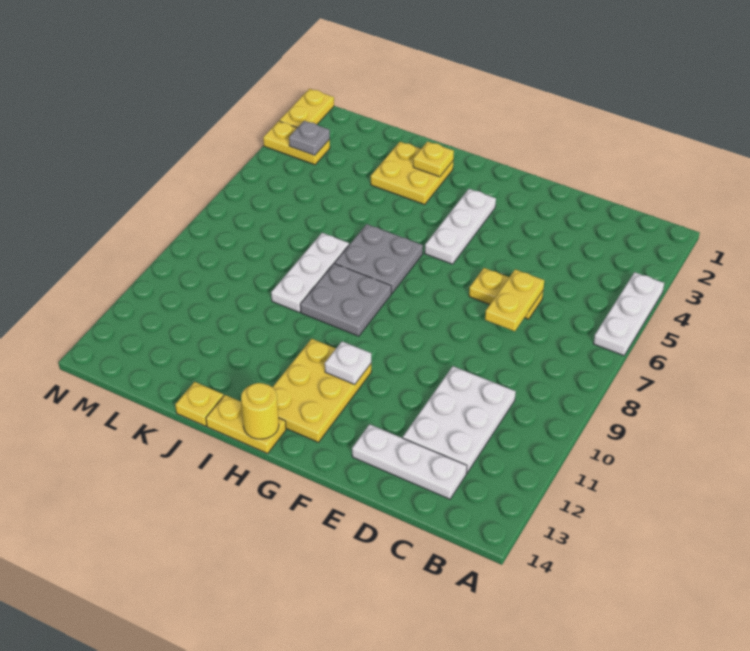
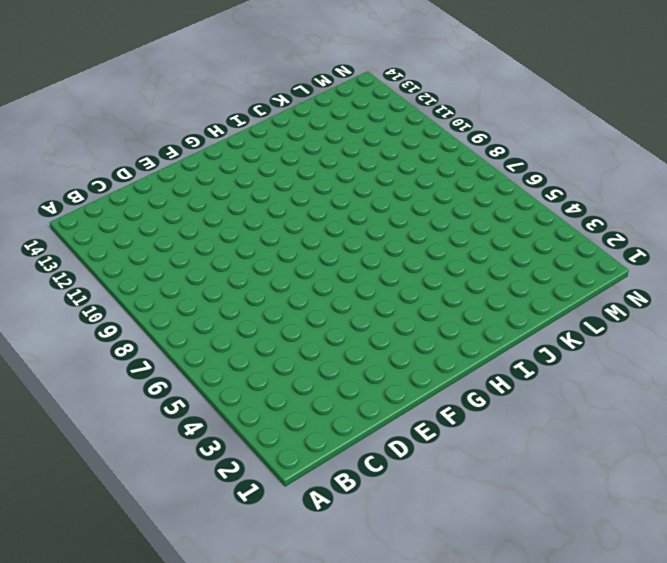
none -> white plate A4:A6 level 1
none -> white plate C10:D12 level 1
none -> white plate C13:E13 level 1

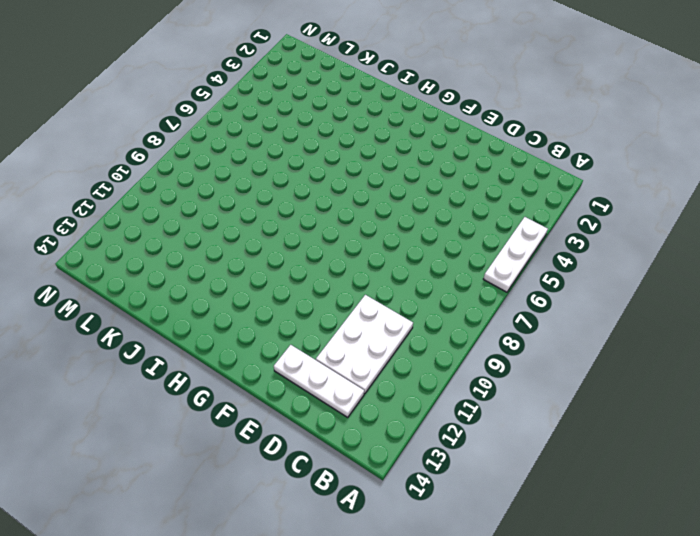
none -> yellow plate D6:E6 level 1
none -> white plate G3:G5 level 1
none -> yellow plate G11:H13 level 1

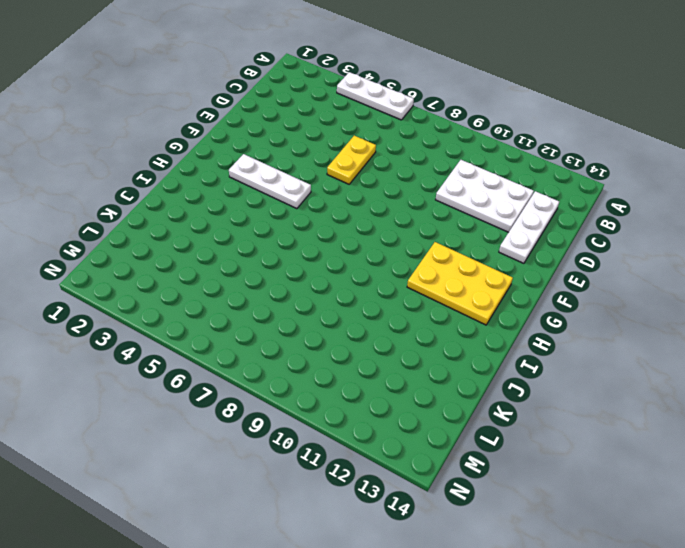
none -> grey plate H6:I7 level 1
none -> grey plate H8:I9 level 1
none -> yellow plate H14:I14 level 1

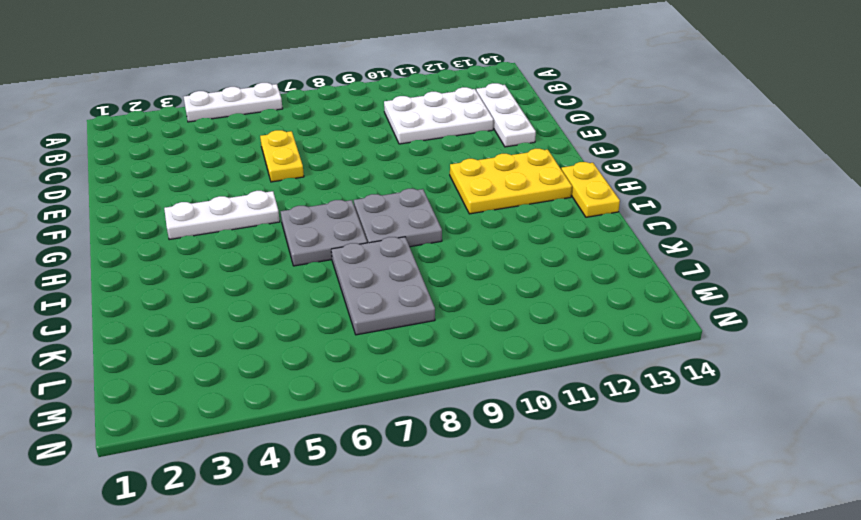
grey plate J7:L8 level 1 -> white plate J7:J9 level 1
none -> yellow plate I2:J3 level 1
none -> yellow plate J14 level 1
none -> yellow plate M3:N3 level 1

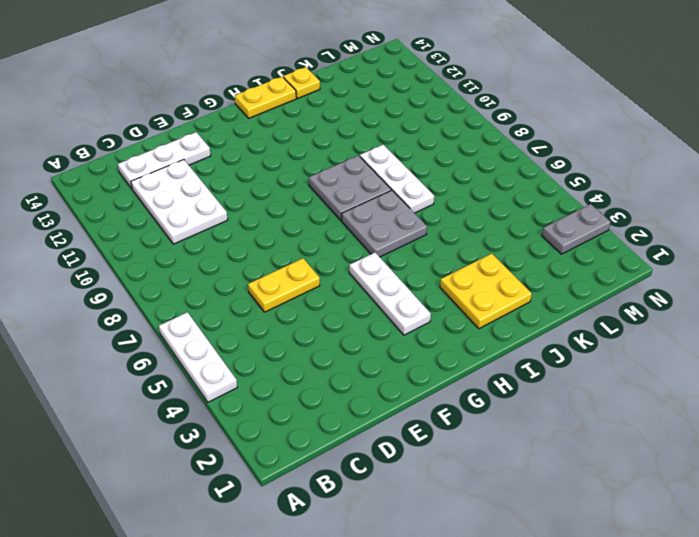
grey plate M3:N3 level 1 -> yellow plate M3:N3 level 1
none -> yellow plate G11:H13 level 1
none -> yellow plate N1:N2 level 1
none -> yellow plate D6:D7 level 2

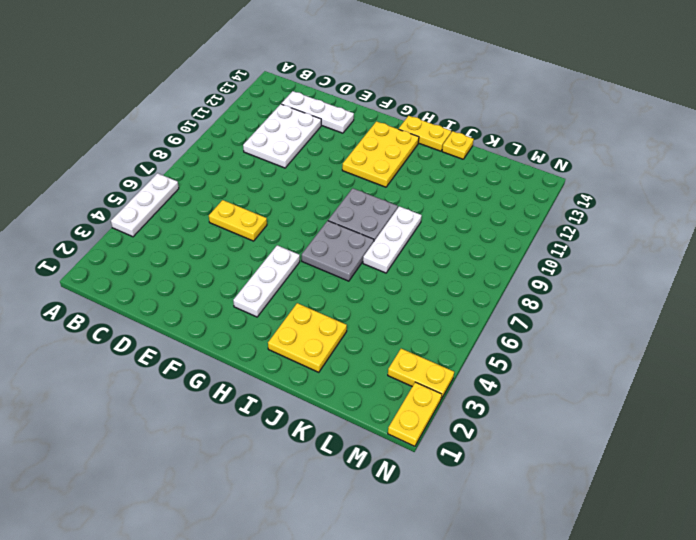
none -> yellow plate D6:D7 level 2
none -> white plate G11 level 2
none -> yellow round brick H14 level 2

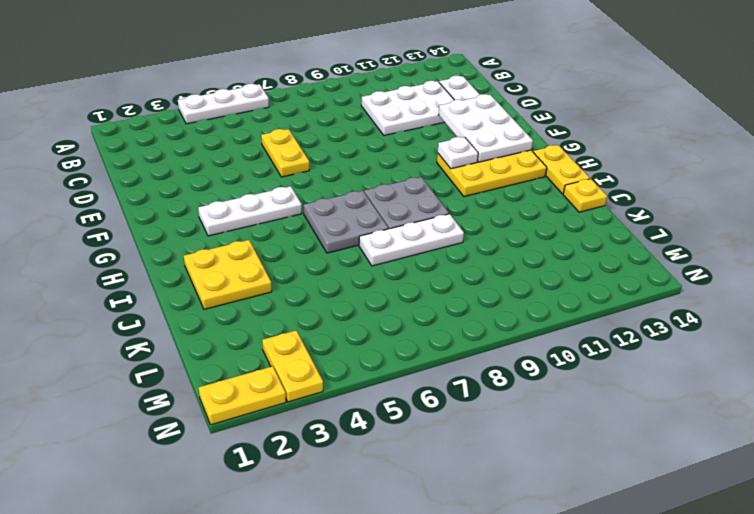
white plate E12:G13 level 2 -> none
none -> yellow plate D6:D7 level 2
none -> yellow round brick H14 level 2
none -> yellow plate I2 level 2

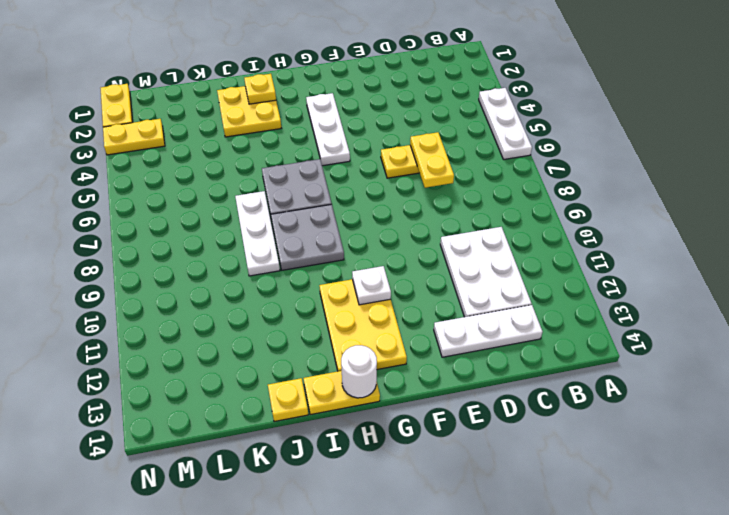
white round brick H14 level 2 -> yellow round brick H14 level 2
none -> grey plate M3 level 2

